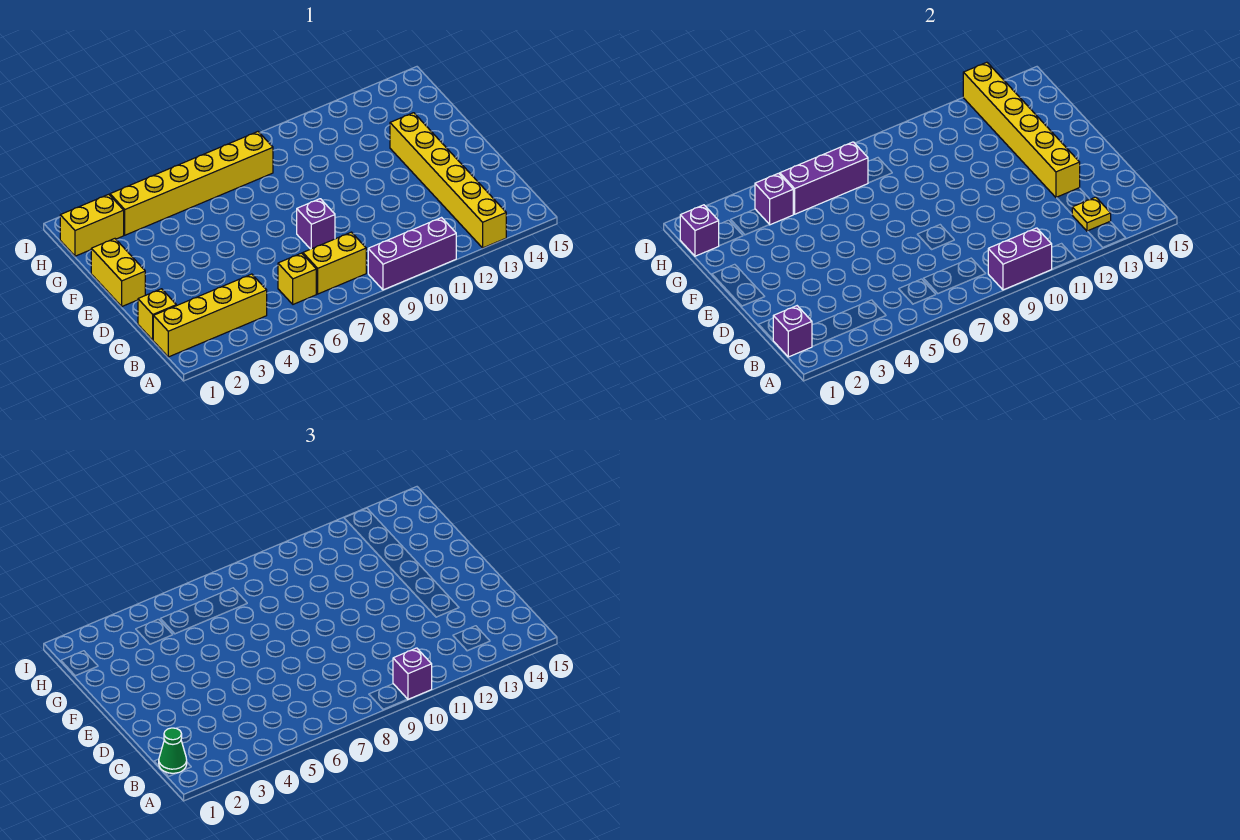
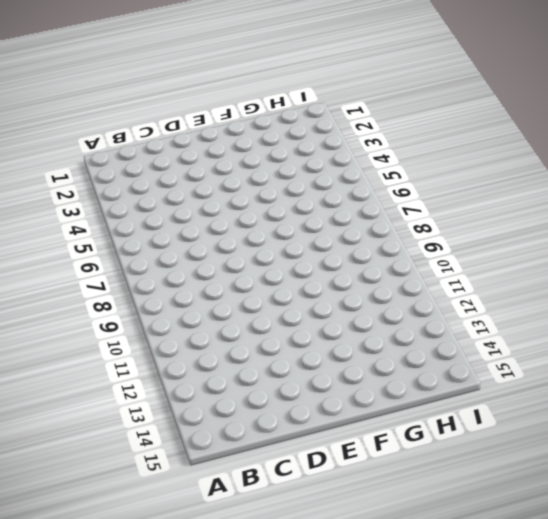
none -> purple brick A9:A11 level 1
none -> yellow brick A13:F13 level 1
none -> yellow brick B1:B4 level 1

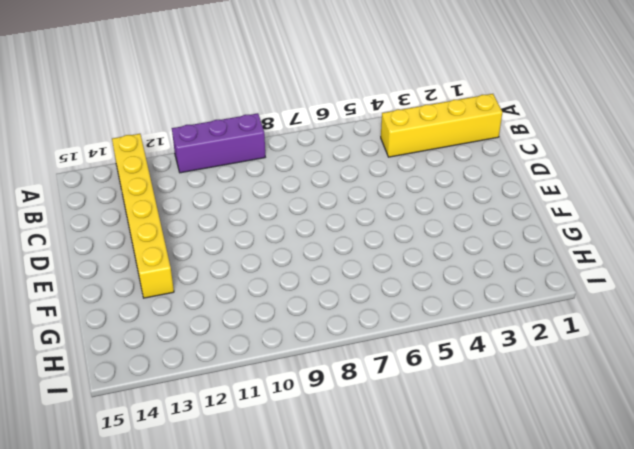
none -> yellow brick B6 level 1
none -> yellow brick B7:B8 level 1
none -> yellow brick C1 level 1

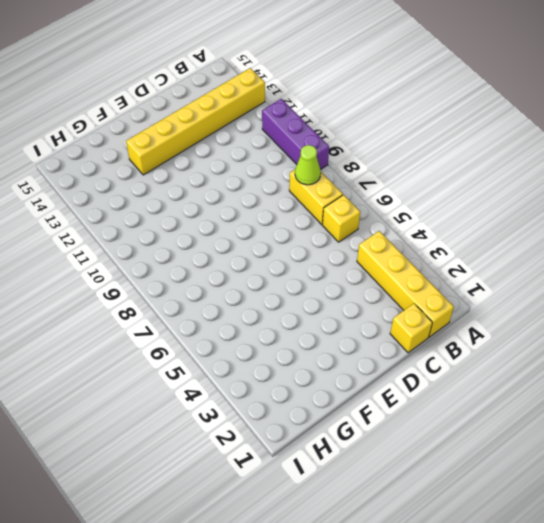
lime cone B8 level 2 -> none
none -> purple brick D8 level 1
none -> yellow brick E1:F1 level 1
none -> yellow brick H1:H2 level 1

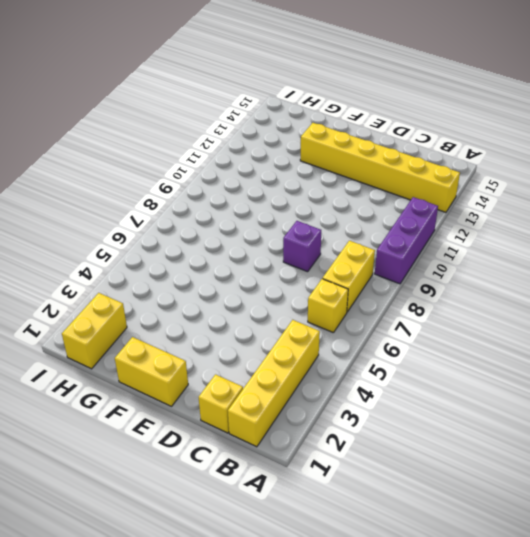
none -> yellow brick H3:H8 level 1
none -> purple brick A9:A10 level 2
none -> purple brick B1 level 2

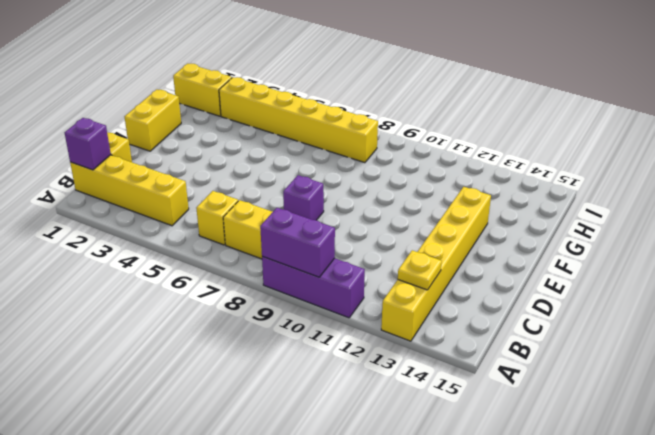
none -> yellow brick D13:I13 level 2
none -> purple brick H1 level 2
none -> purple brick H4 level 2

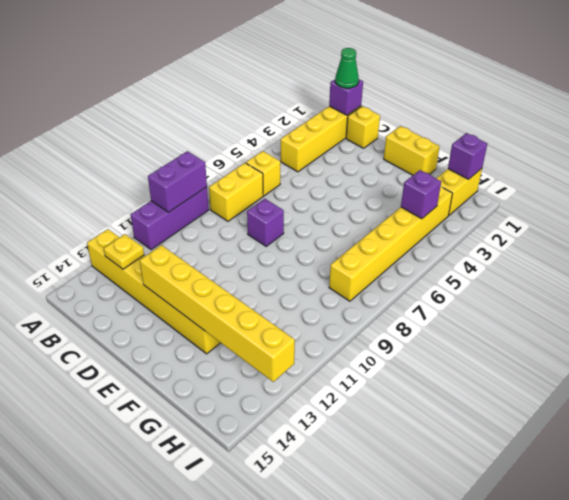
none -> purple brick H5:H7 level 2
none -> purple brick A10 level 3

